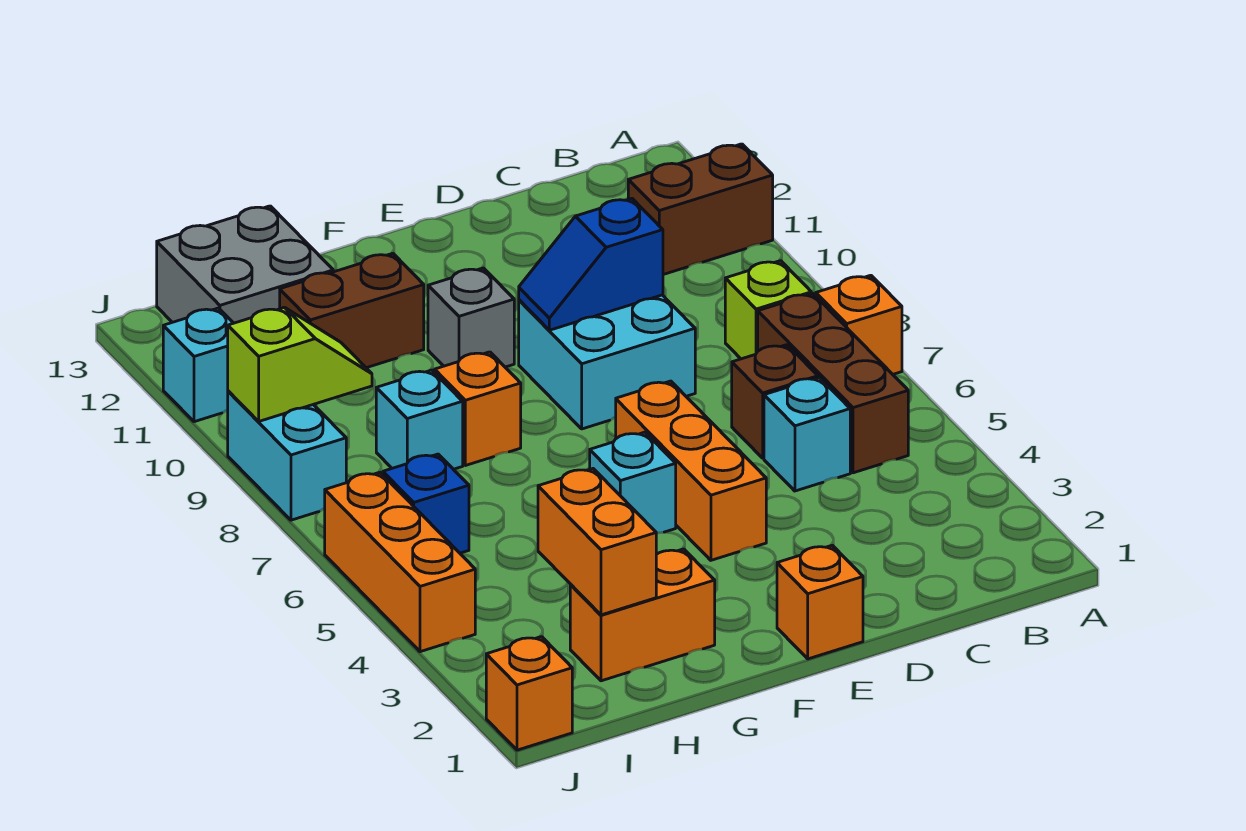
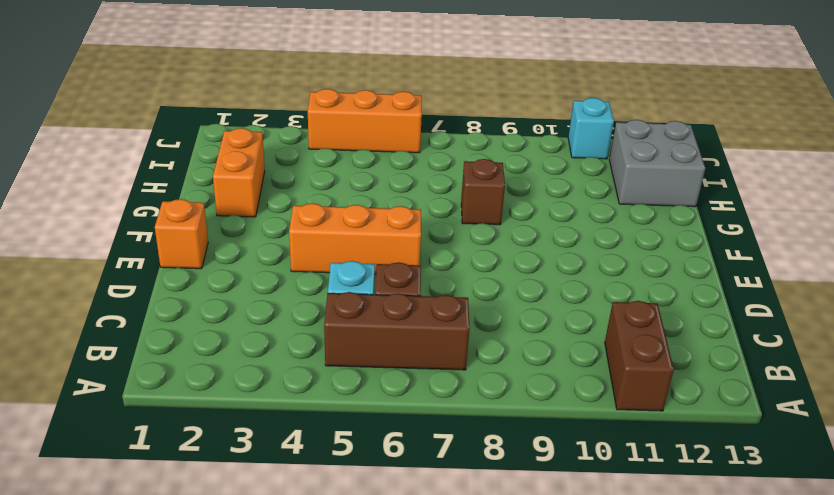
brown brick G8 level 1 -> orange brick G8 level 1
none -> orange brick A7 level 1
none -> lime brick B8 level 1
none -> cyan brick D8:E9 level 1

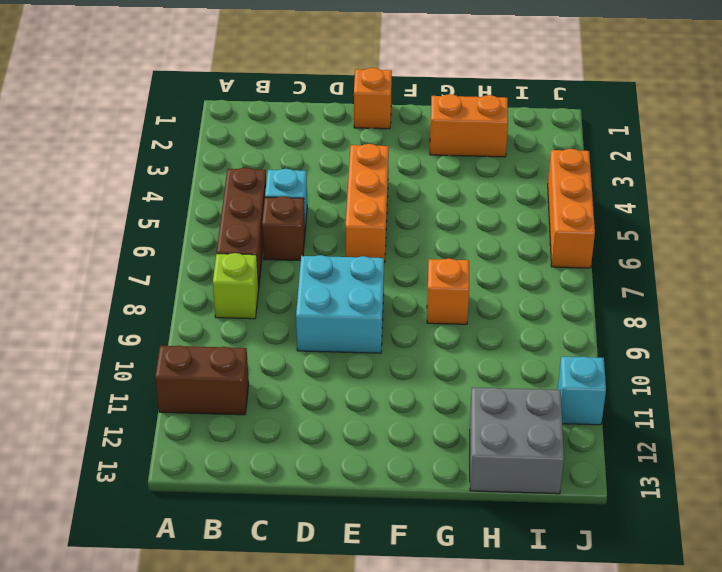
none -> orange brick A7 level 1
none -> cyan brick F5 level 1
none -> grey brick F10 level 1

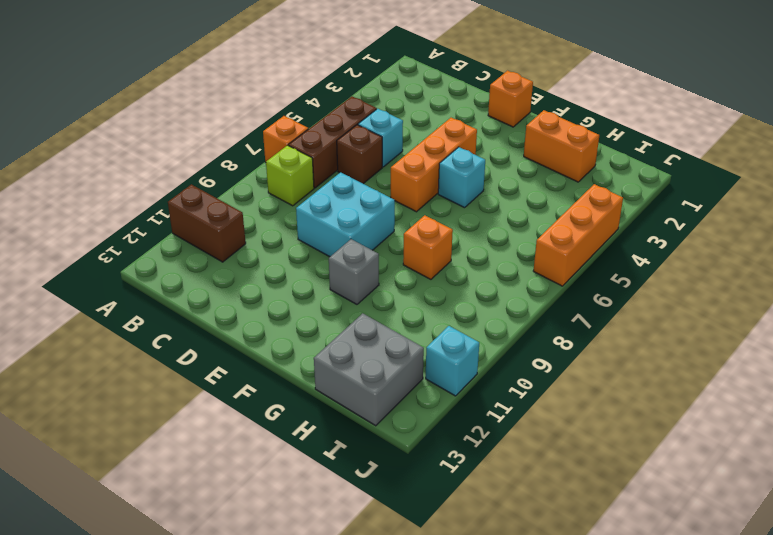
none -> brown brick G11:H11 level 1
none -> cyan brick H8 level 1
none -> blue brick I6 level 1

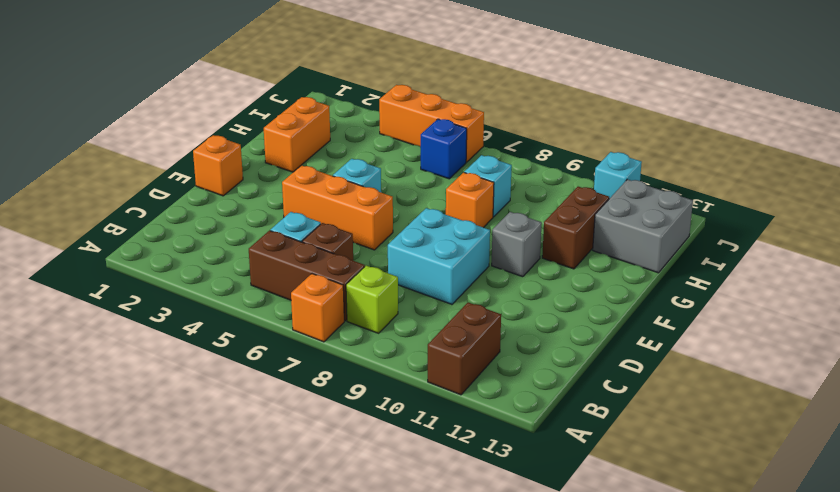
none -> orange brick J1 level 1
none -> cyan brick J8:J9 level 1
none -> blue slope D9:E9 level 2 top D

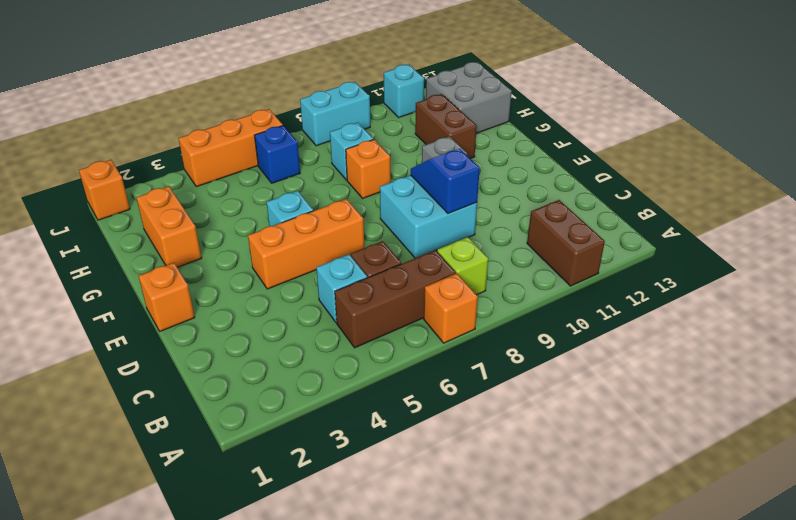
none -> orange brick H2:H3 level 2
none -> lime slope I9:J9 level 2 top J

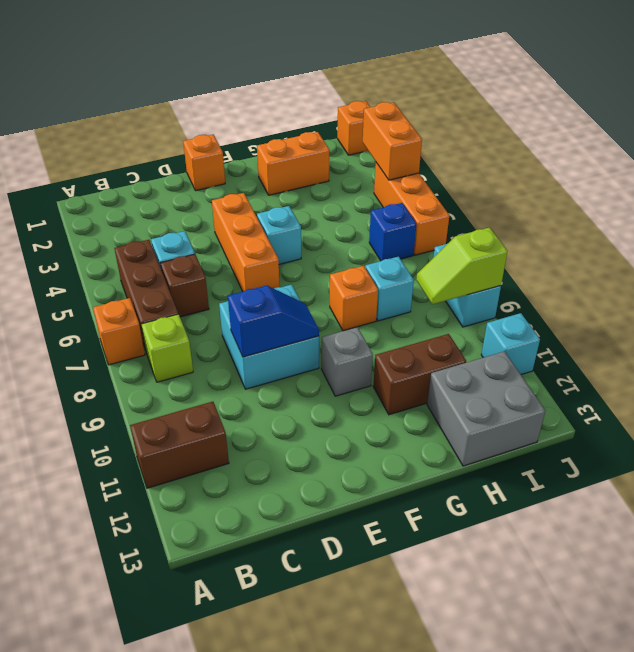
orange brick J3:J4 level 2 -> orange brick H2:H3 level 2

